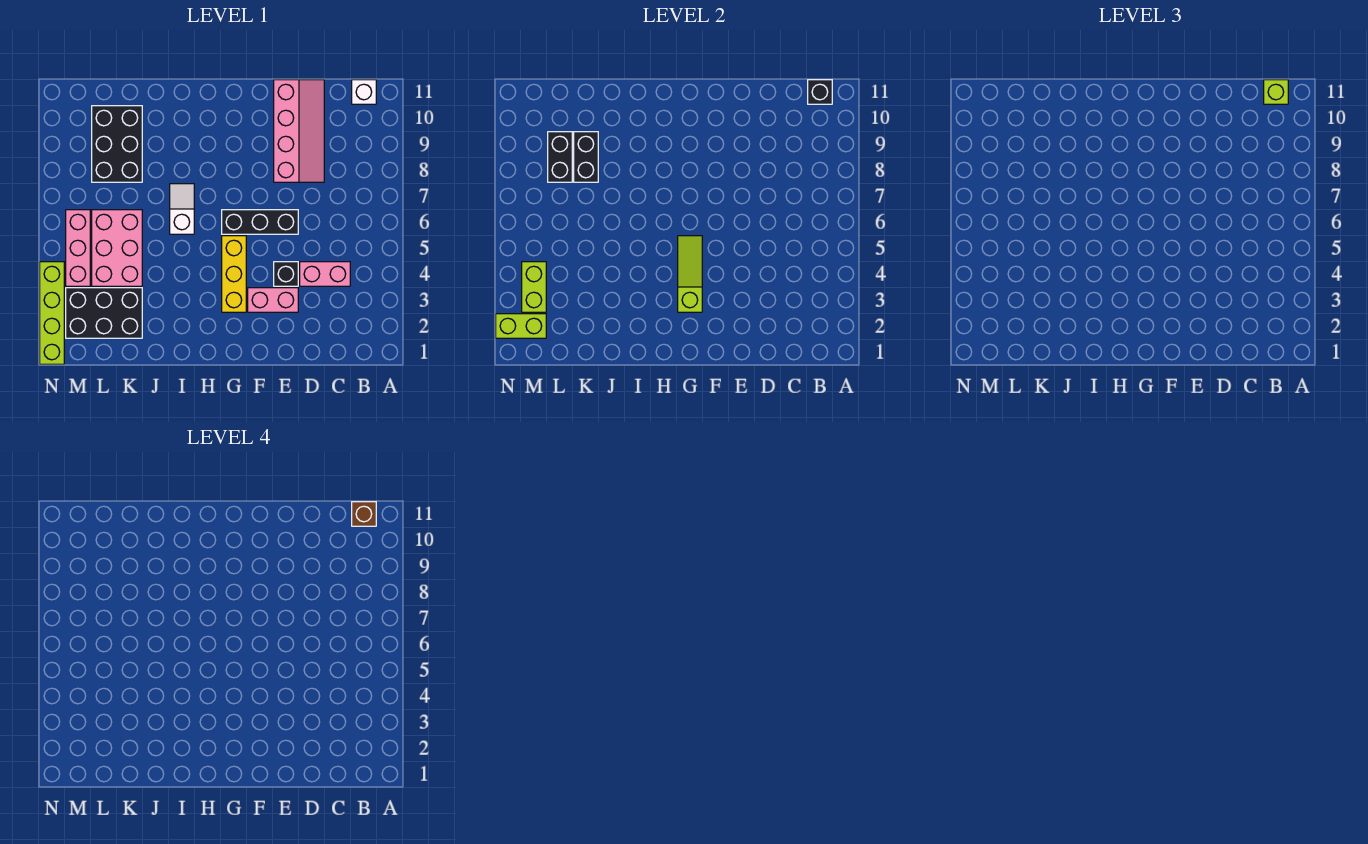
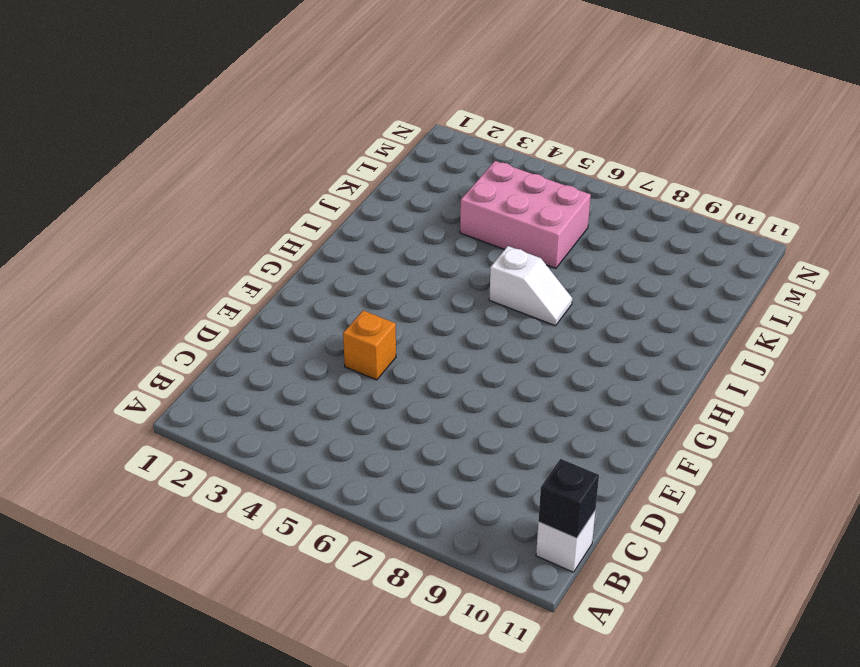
orange brick E4 level 1 -> black brick E4 level 1
none -> pink brick C4:D4 level 1
none -> pink slope D8:E11 level 1 top E
none -> pink brick E3:F3 level 1

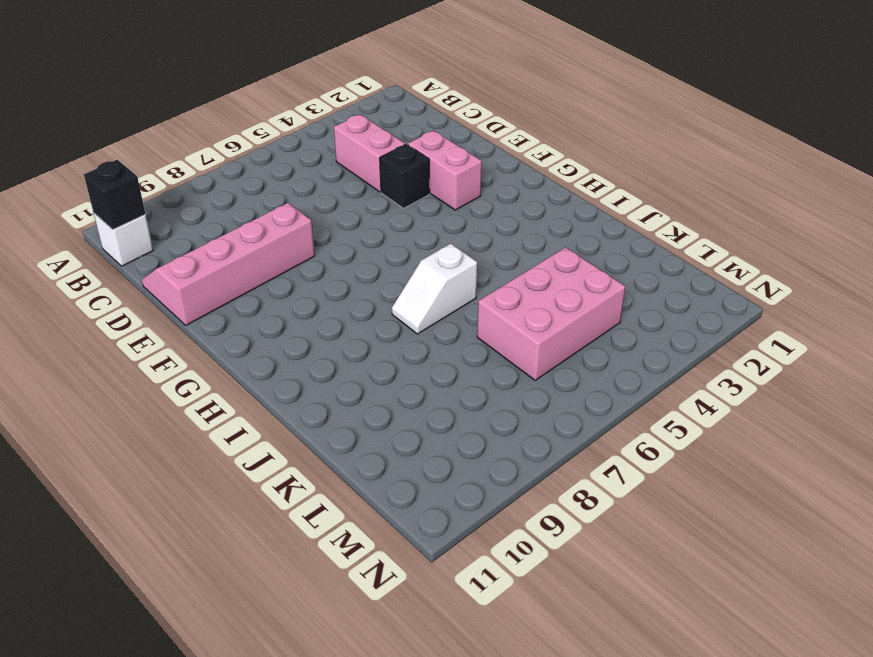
none -> black brick E6:G6 level 1
none -> yellow brick G3:G5 level 1
none -> black brick K2:M3 level 1

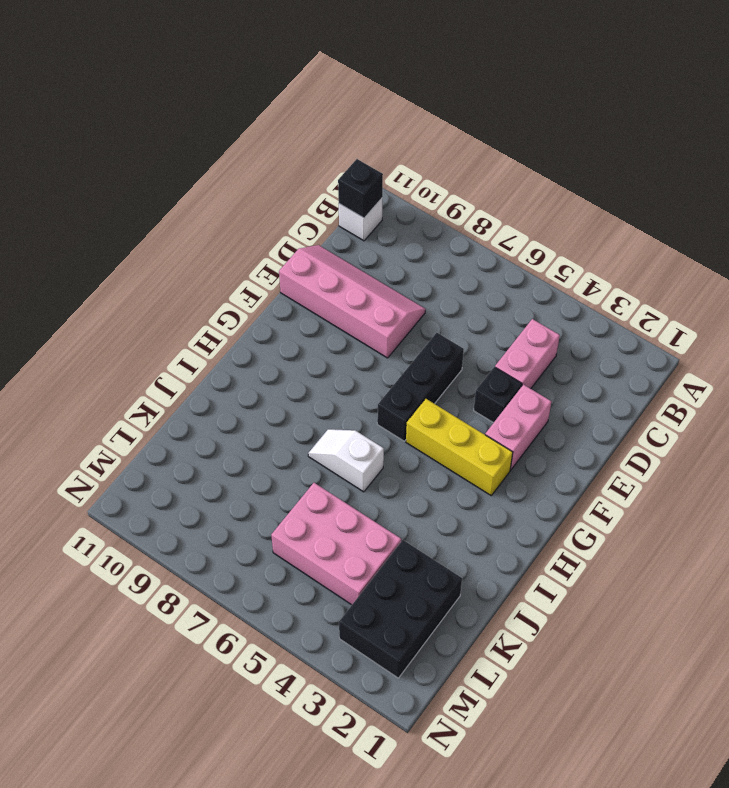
none -> black brick K8:L10 level 1
none -> pink brick M4:M6 level 1
none -> lime brick N1:N4 level 1

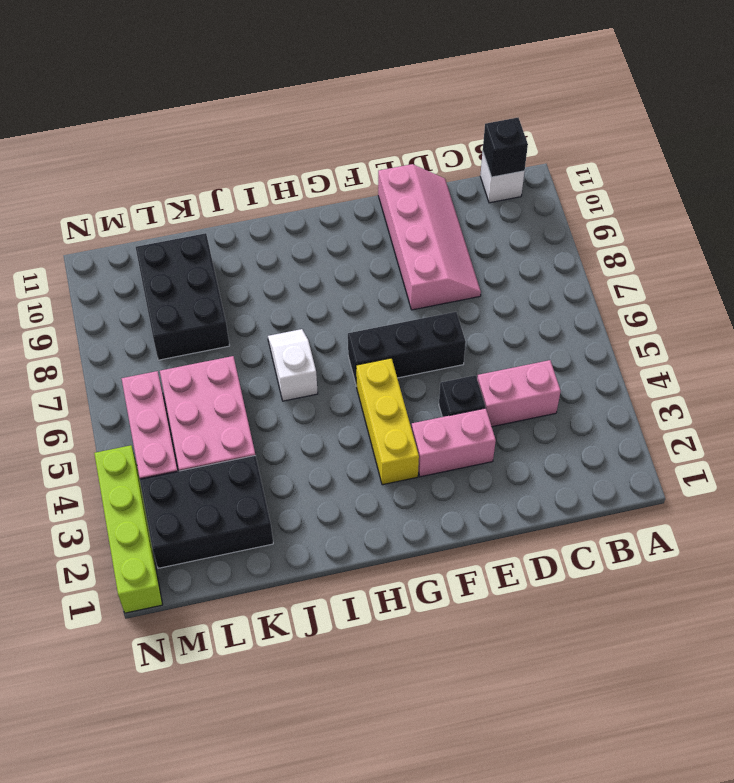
none -> lime slope G3:G5 level 2 top 3
none -> black brick K8:K9 level 2
none -> black brick L8:L9 level 2

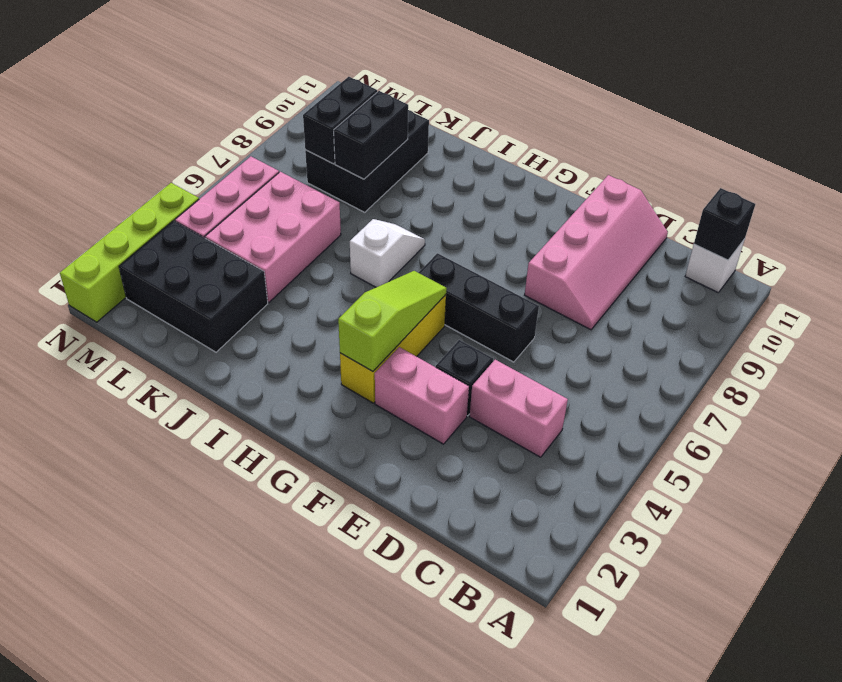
none -> lime brick M2:N2 level 2
none -> lime brick M3:M4 level 2
none -> lime brick B11 level 3

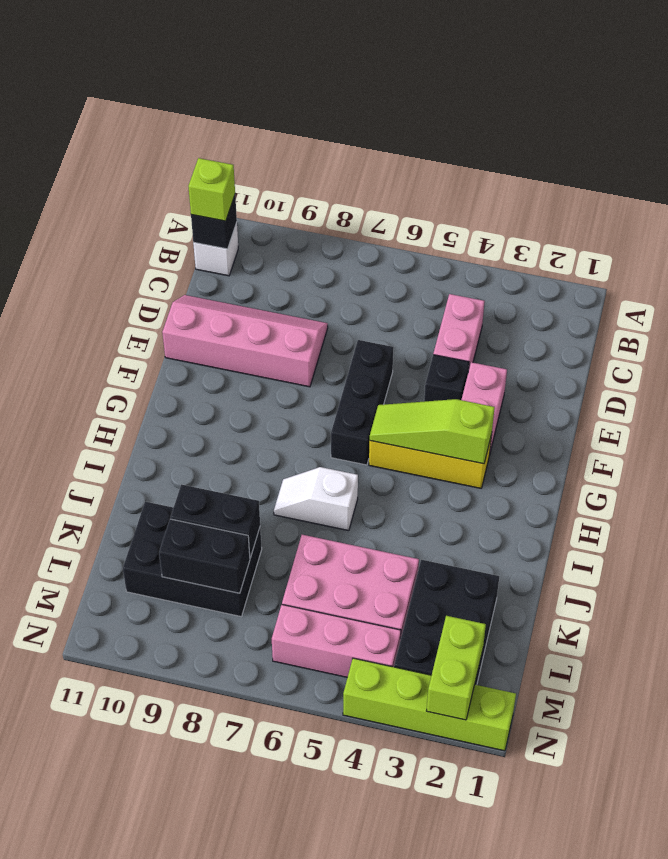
none -> lime brick M3:M4 level 2
none -> brown brick B11 level 4

